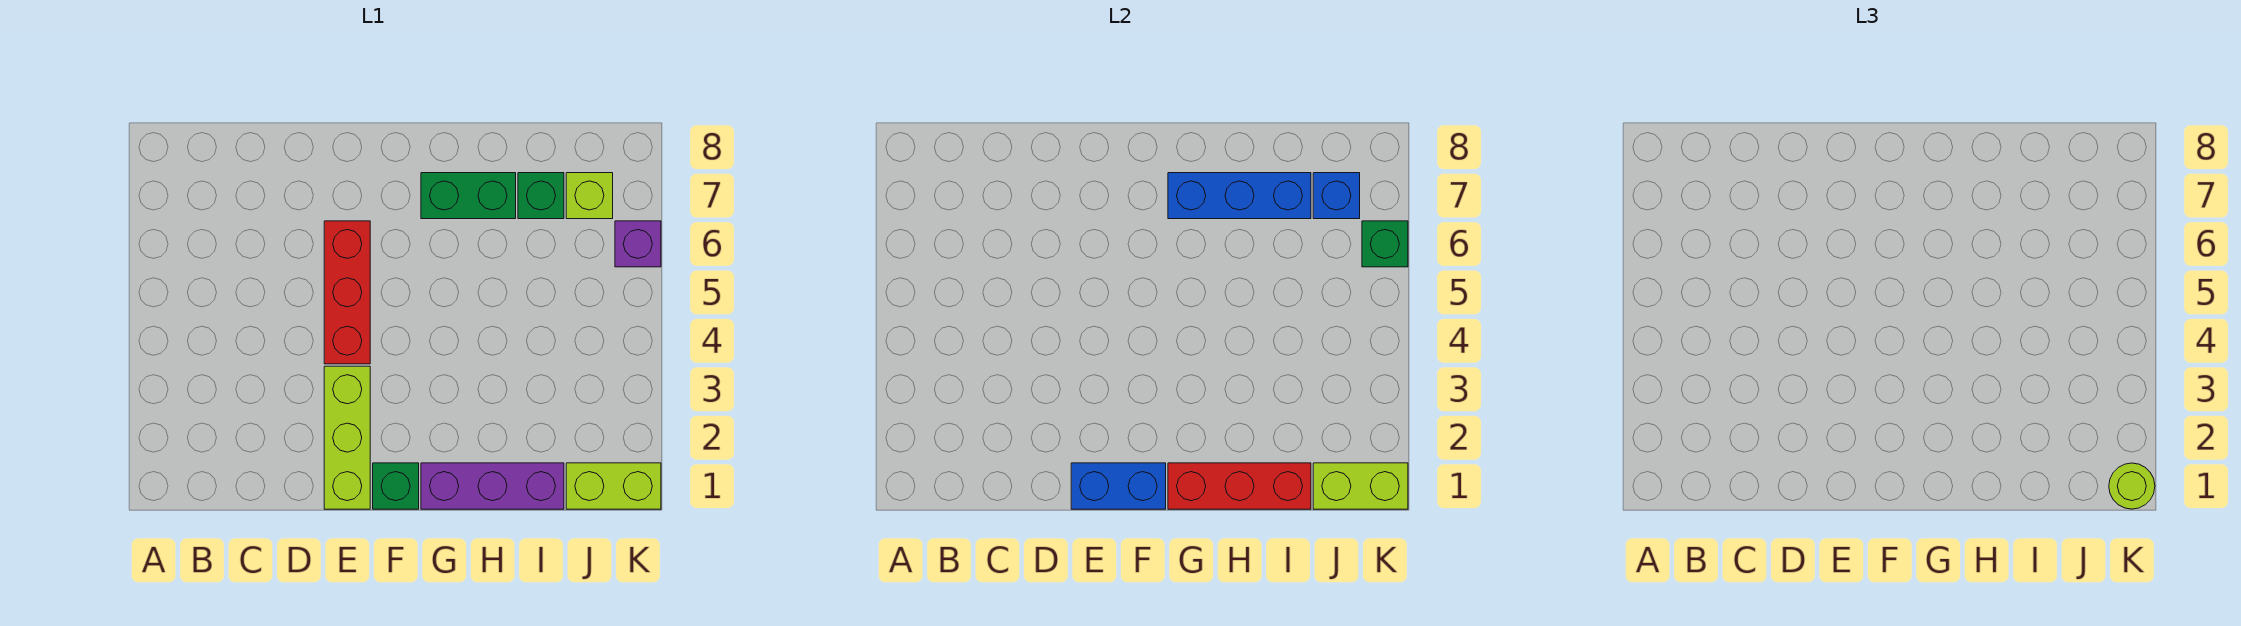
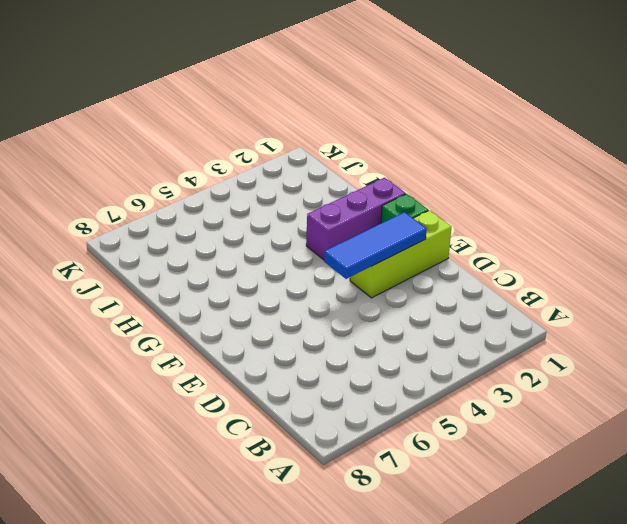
blue tile E2:E4 level 2 -> none
purple brick G1:G3 level 1 -> purple brick G1:I1 level 1
none -> red brick E4:E6 level 1
none -> green brick G7:H7 level 1
none -> green brick I7 level 1

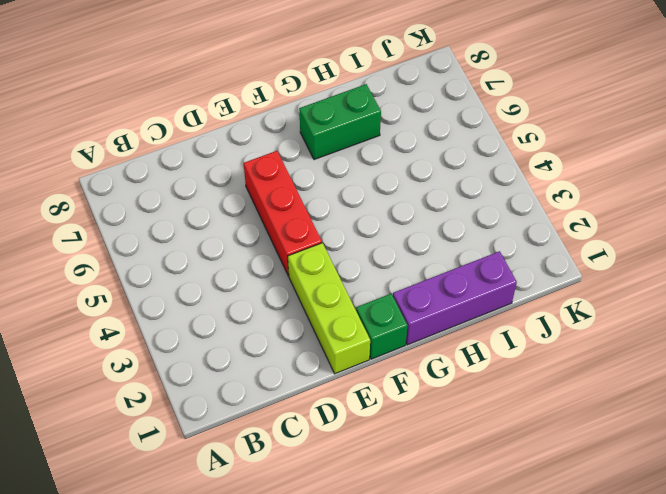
none -> green brick I7 level 1
none -> lime brick J1:K1 level 1
none -> lime brick J7 level 1

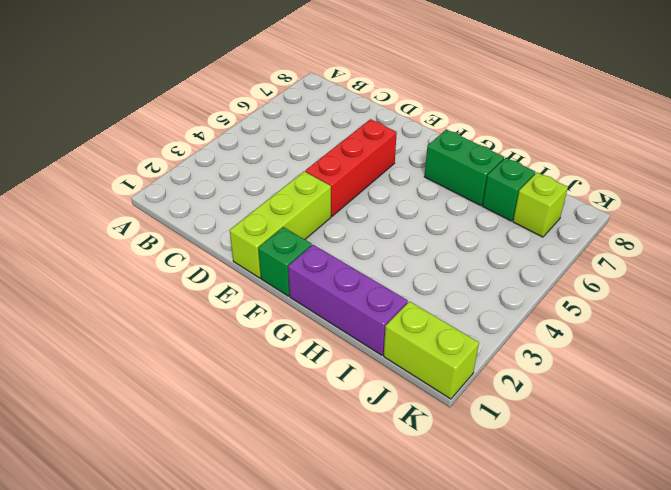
none -> purple brick K6 level 1
none -> blue brick E1:F1 level 2
none -> red brick G1:I1 level 2

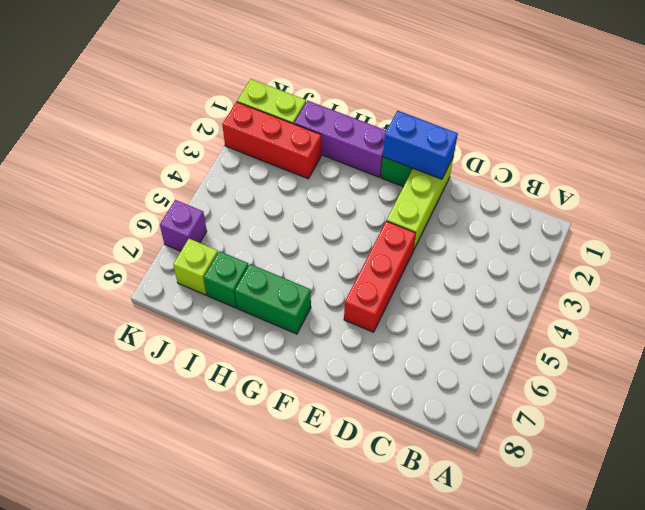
red brick I2:K2 level 1 -> red brick G1:I1 level 2
none -> blue brick G7:I7 level 2
none -> lime brick J1:K1 level 2
none -> blue brick J7 level 2

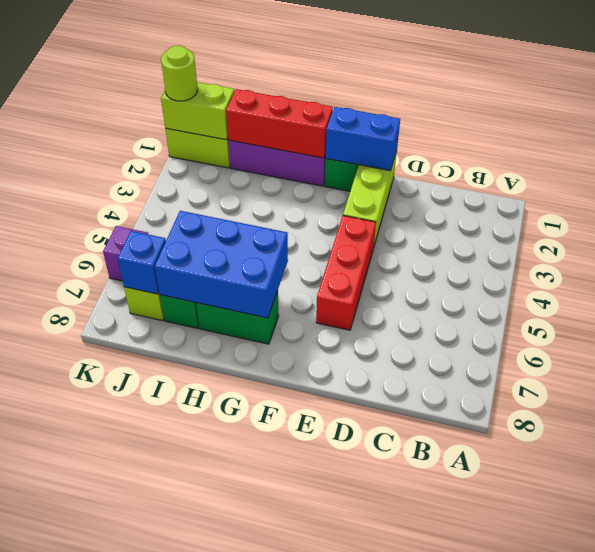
blue brick G6:I7 level 2 -> blue brick G7:I7 level 2
none -> green brick K6 level 2

